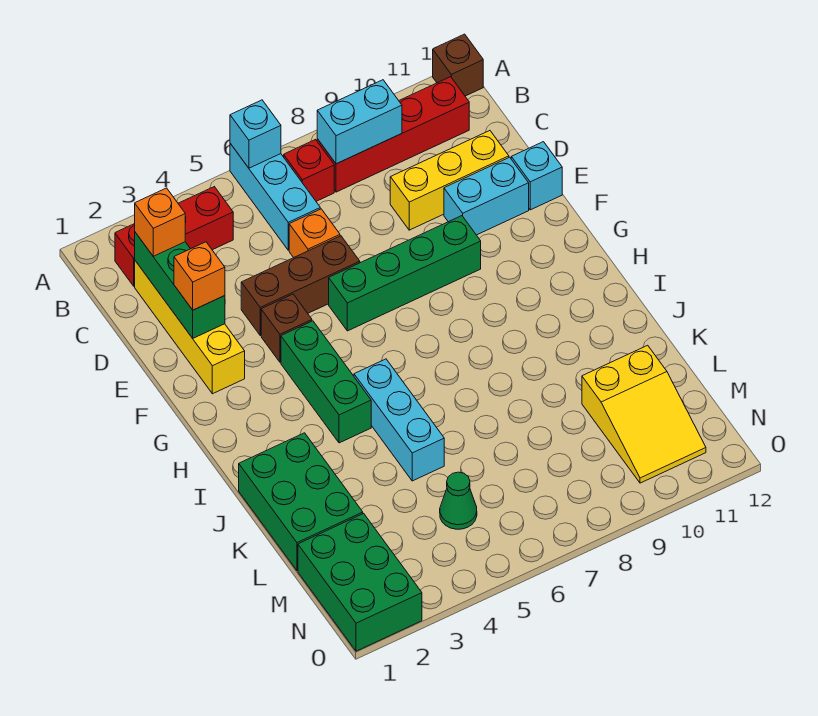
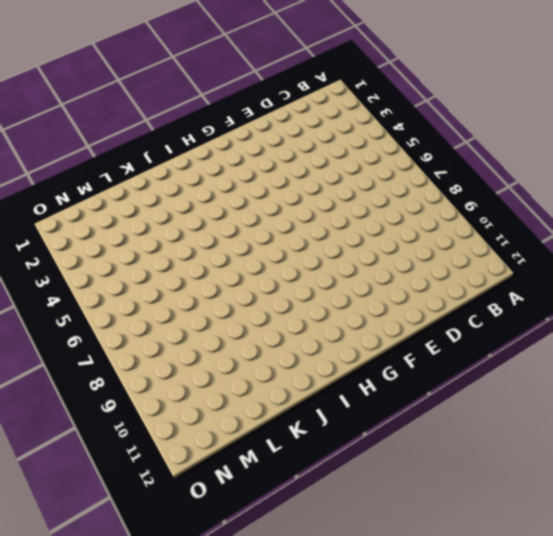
none -> cyan brick A6:C6 level 1
none -> brown brick A12 level 1
none -> red brick B2:B4 level 1

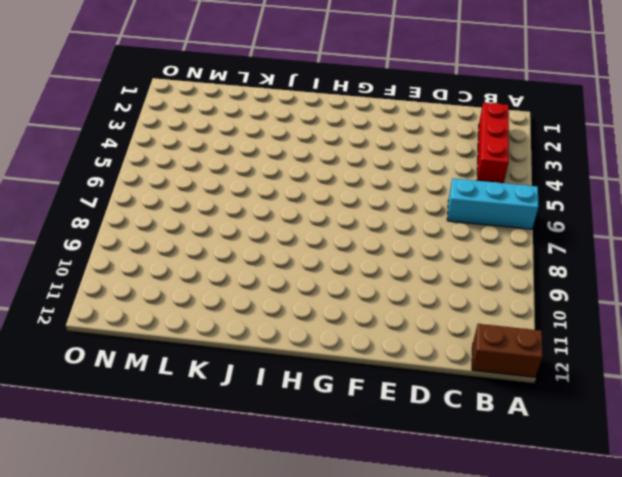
brown brick A12:B12 level 1 -> brown brick A12 level 1
none -> red brick B7 level 1
none -> red brick B8:B11 level 1
none -> yellow brick C2:F2 level 1

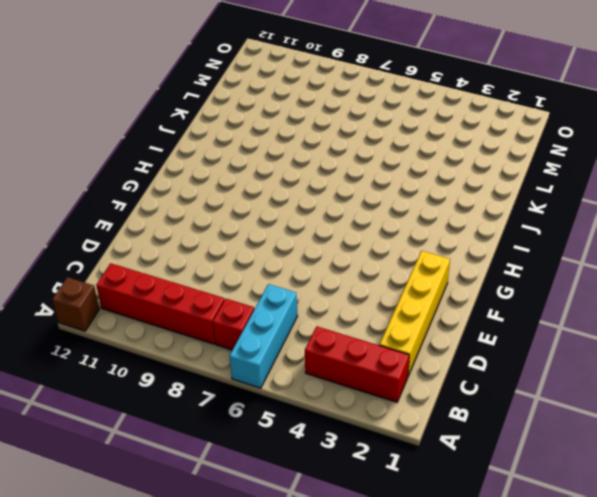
none -> orange brick D6 level 1
none -> yellow brick D9:D11 level 1
none -> brown brick E4:E6 level 1

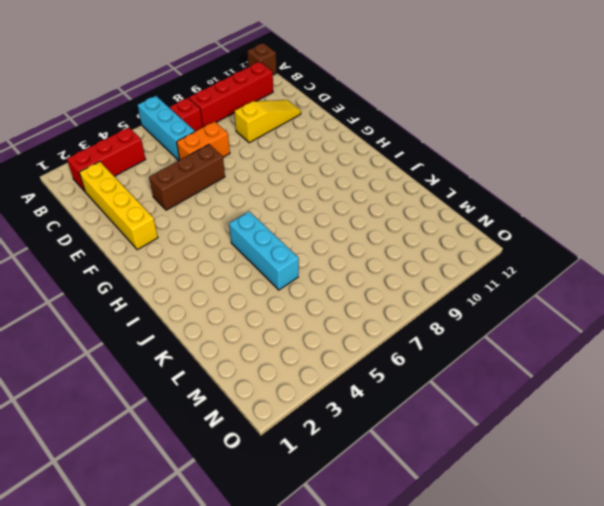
orange brick D6:D7 level 1 -> orange brick D6 level 1
yellow slope D9:D11 level 1 top 9 -> yellow brick D9:D11 level 1
none -> cyan brick E10:E11 level 1
none -> cyan brick E12 level 1
none -> brown brick F4 level 1

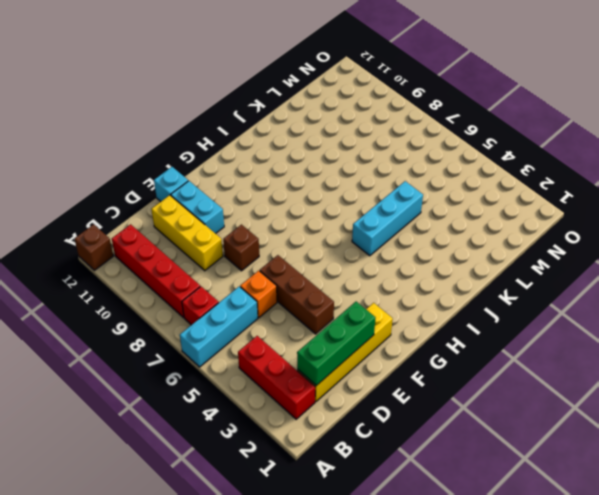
brown brick E8 level 1 -> brown brick F4 level 1
none -> green brick F6:F9 level 1
none -> green brick G4:I4 level 1
none -> green brick J1:L2 level 1

